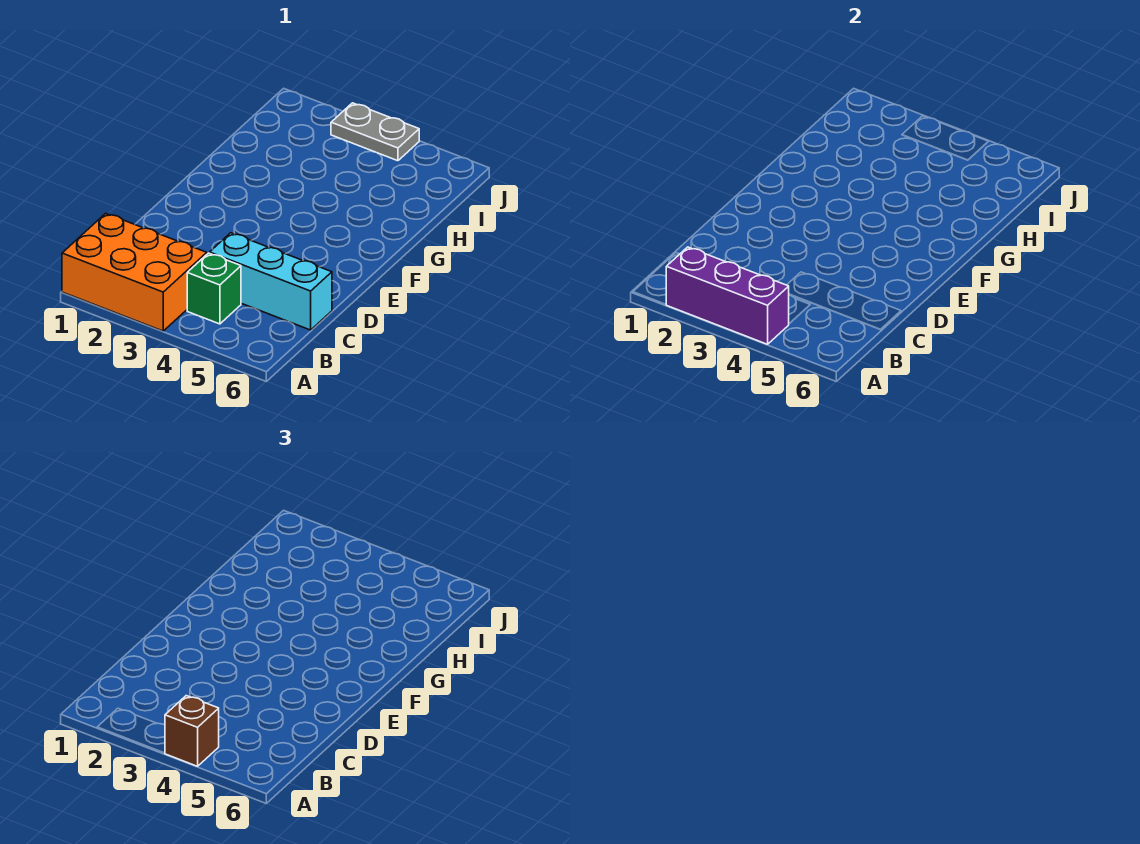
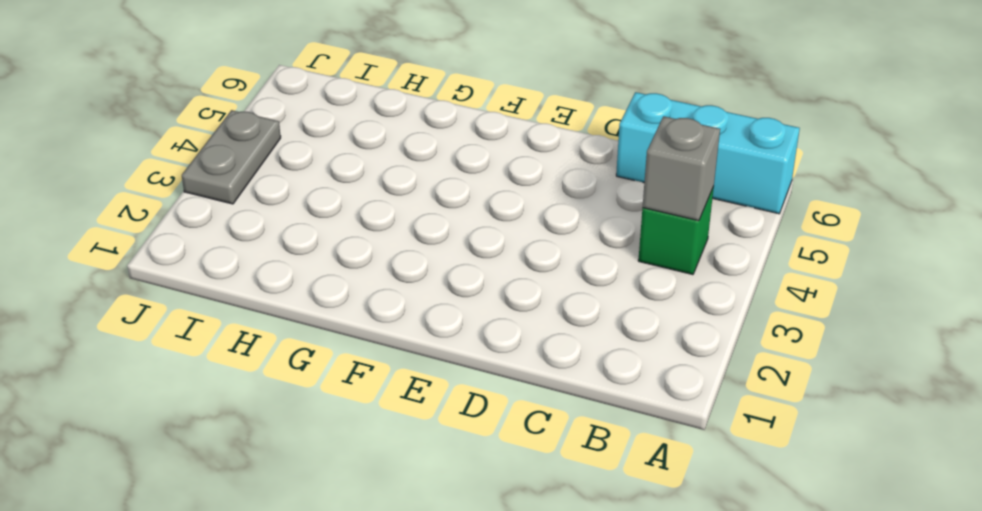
cyan brick A6:C6 level 1 -> cyan brick C4:C6 level 1
grey brick B4 level 2 -> none
none -> orange brick A1:B3 level 1
none -> purple brick A2:A4 level 2

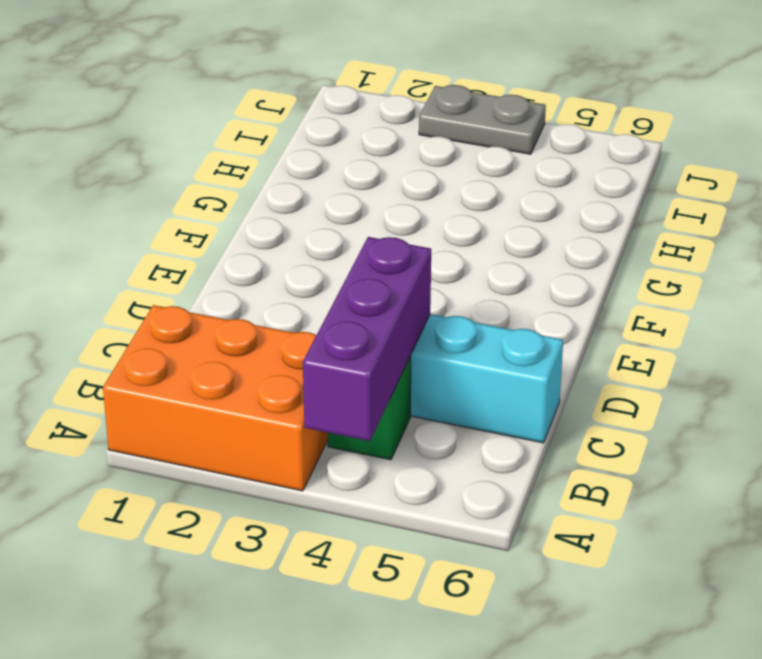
purple brick A4:C4 level 2 -> purple brick A2:A4 level 2
none -> brown brick A4 level 3

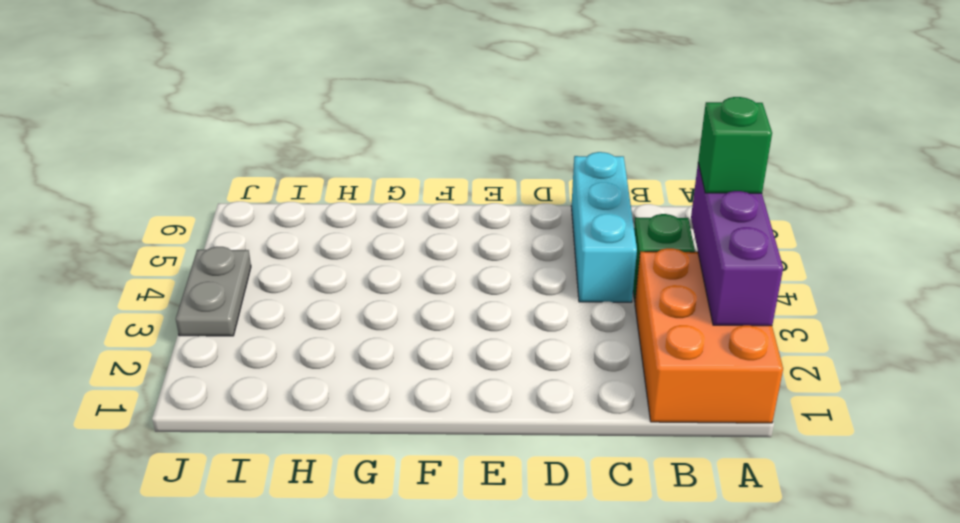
green brick A4 level 3 -> brown brick A4 level 3

